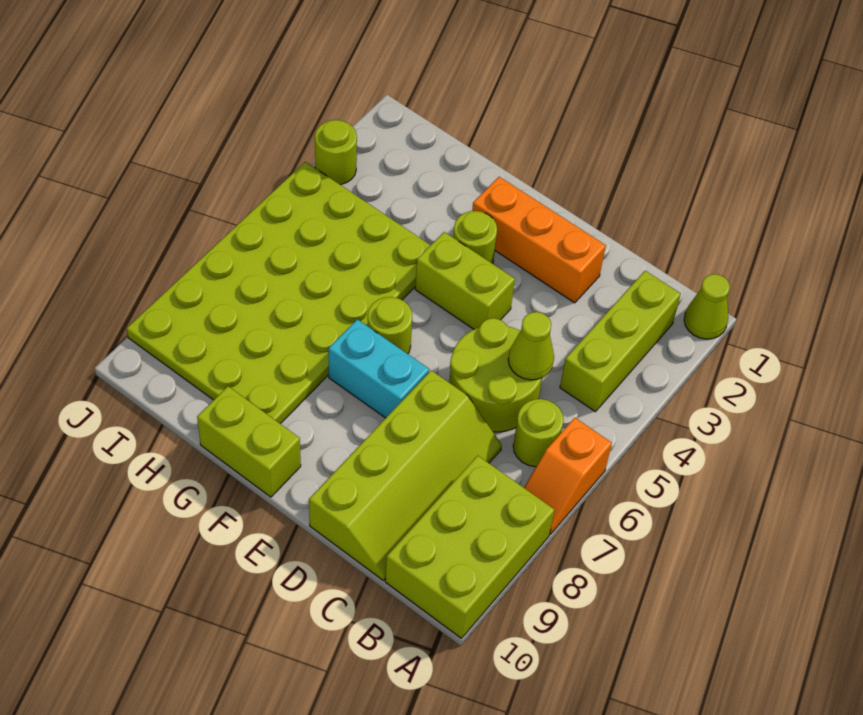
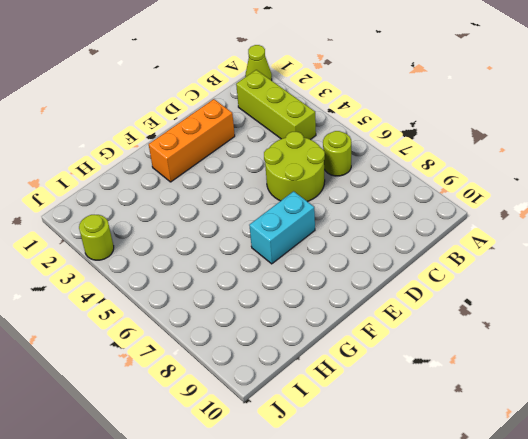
none -> orange slope A6:A7 level 1 top 6
none -> lime brick A8:B10 level 1
none -> lime slope C7:D10 level 1 top D

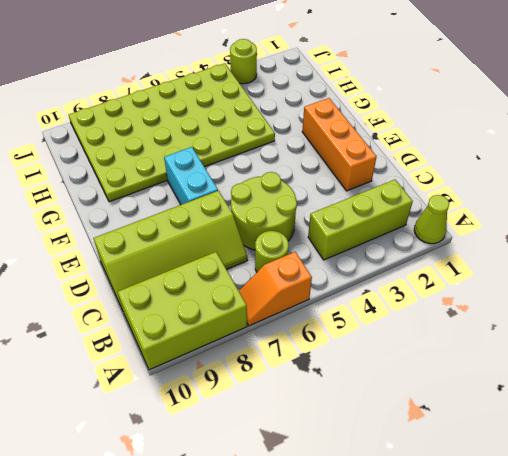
none -> lime brick E4:F4 level 1
none -> lime round brick F3 level 1
none -> lime round brick F6 level 1

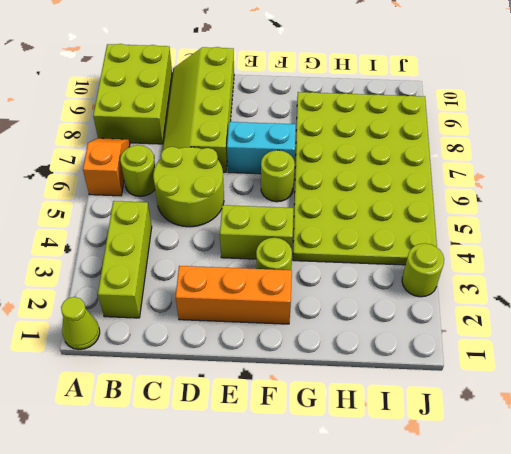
none -> lime brick F10:G10 level 1
none -> lime cone C5 level 2

